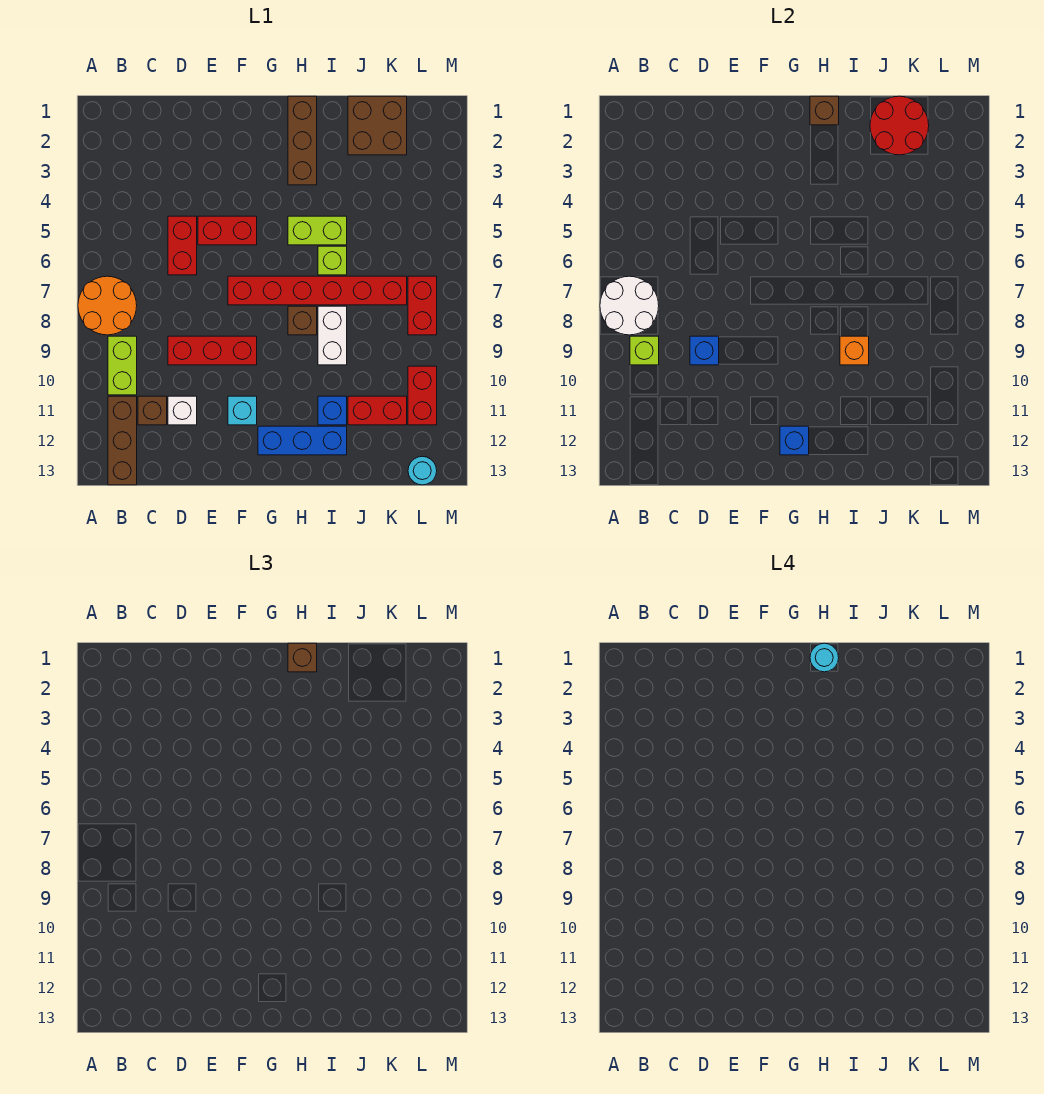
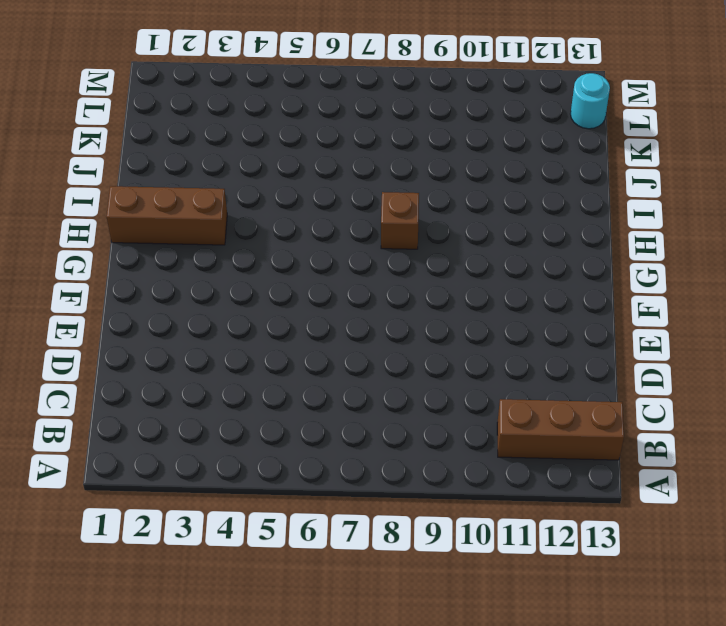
none -> orange round brick A7:B8 level 1
none -> lime brick B9:B10 level 1
none -> brown brick C11 level 1
none -> red brick D5:D6 level 1

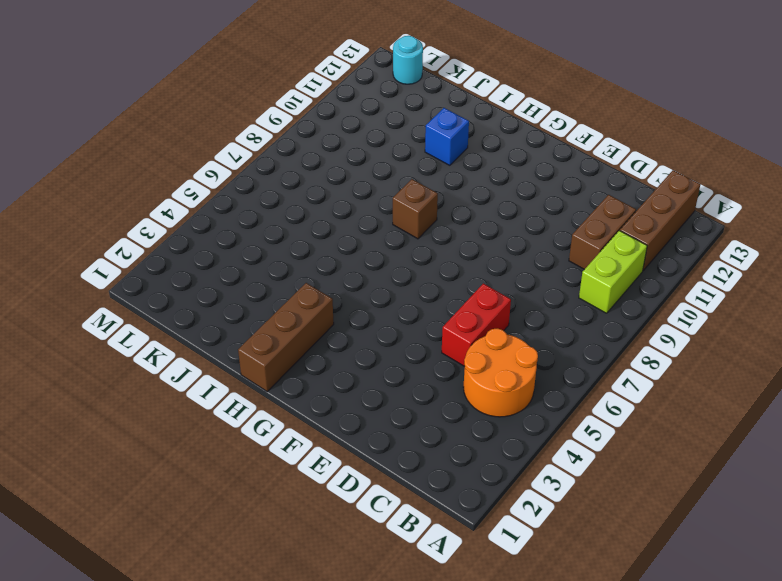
orange round brick B4:C5 level 1 -> orange round brick A7:B8 level 1
brown brick C10:C11 level 1 -> brown brick C11 level 1
none -> red brick D9:F9 level 1
none -> white brick D11 level 1
none -> red brick E5:F5 level 1
none -> red brick F7:K7 level 1

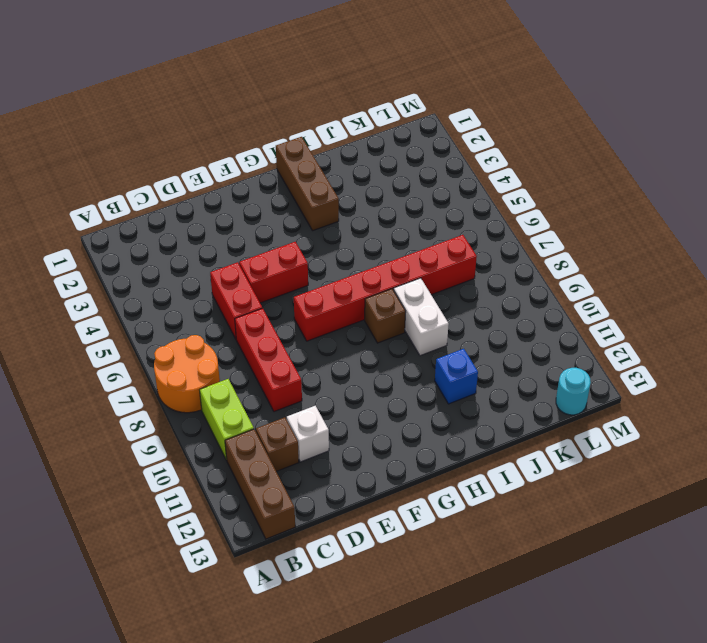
red brick D7:D9 level 1 -> red brick D9:F9 level 1
none -> cyan brick F11 level 1
none -> blue brick G12:I12 level 1
none -> lime brick H5:I5 level 1
none -> lime brick I6 level 1

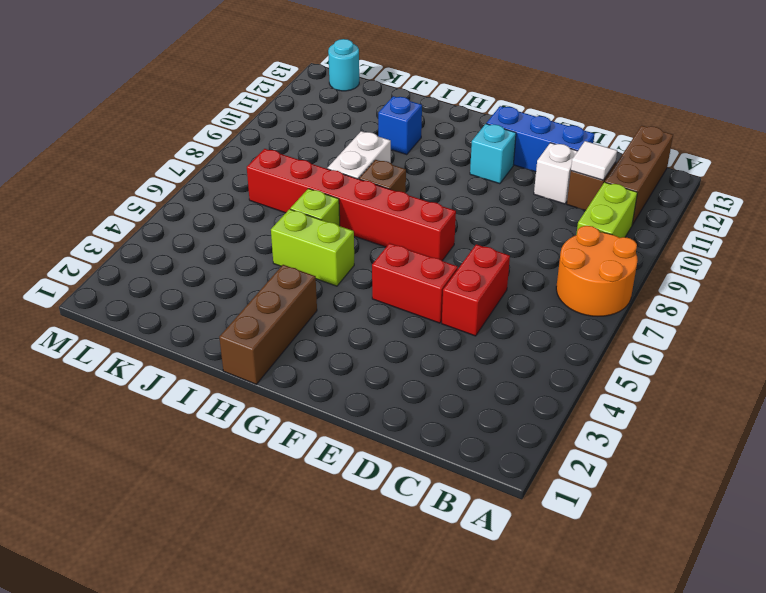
white tile C11 level 2 -> none
blue brick D12:F12 level 1 -> blue brick G12:I12 level 1
none -> red brick D9:F9 level 1
none -> brown brick J1:K2 level 1
none -> red brick J11:K11 level 1
none -> red brick L7:L8 level 1

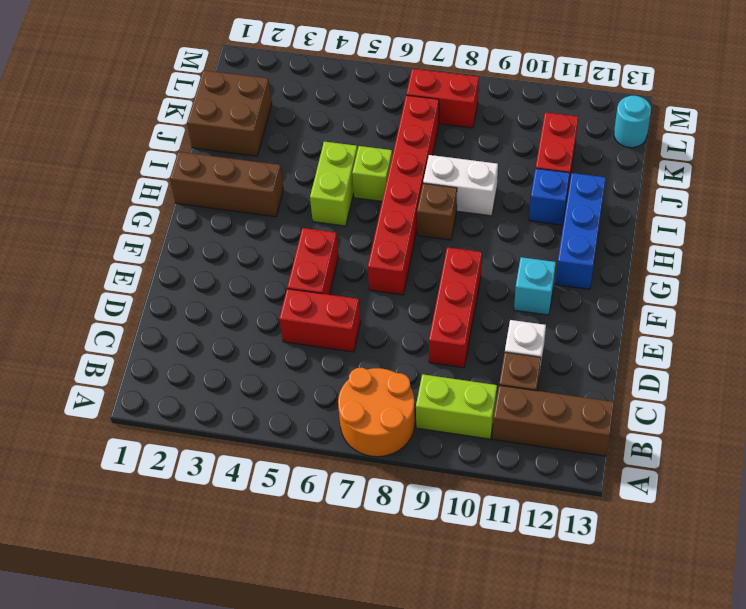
none -> red brick L10:L11 level 1
none -> white round brick A7:B8 level 2
none -> lime brick B9 level 2
none -> blue brick D9 level 2

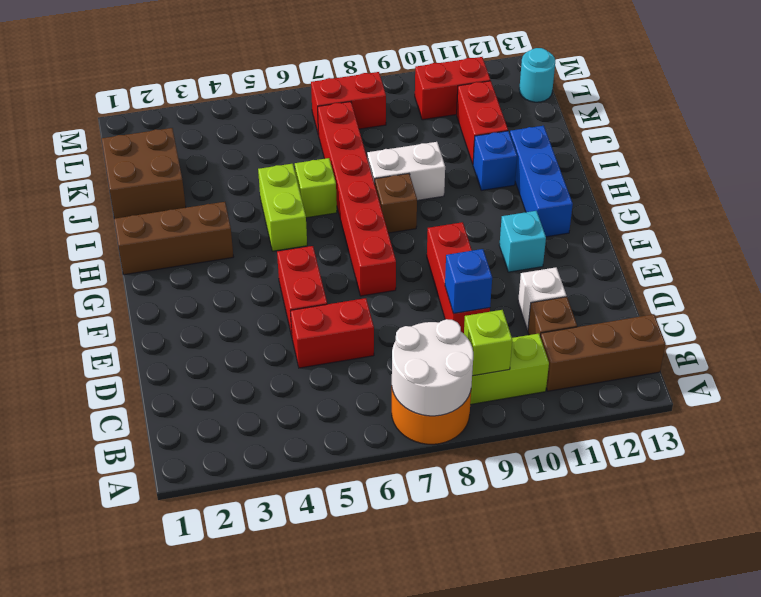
none -> blue brick G12 level 2
none -> brown brick H1 level 2
none -> orange brick I9 level 2
none -> red round brick J1:K2 level 2

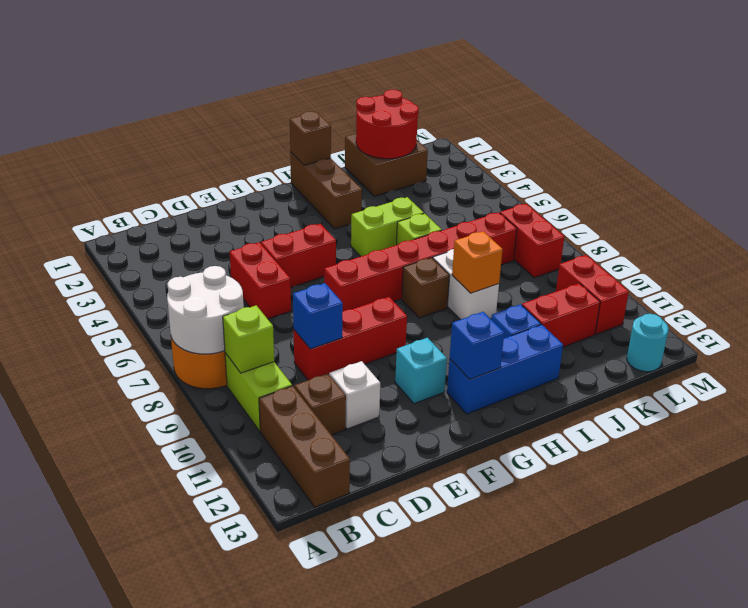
none -> brown brick H1 level 3
none -> cyan round brick H1 level 4

